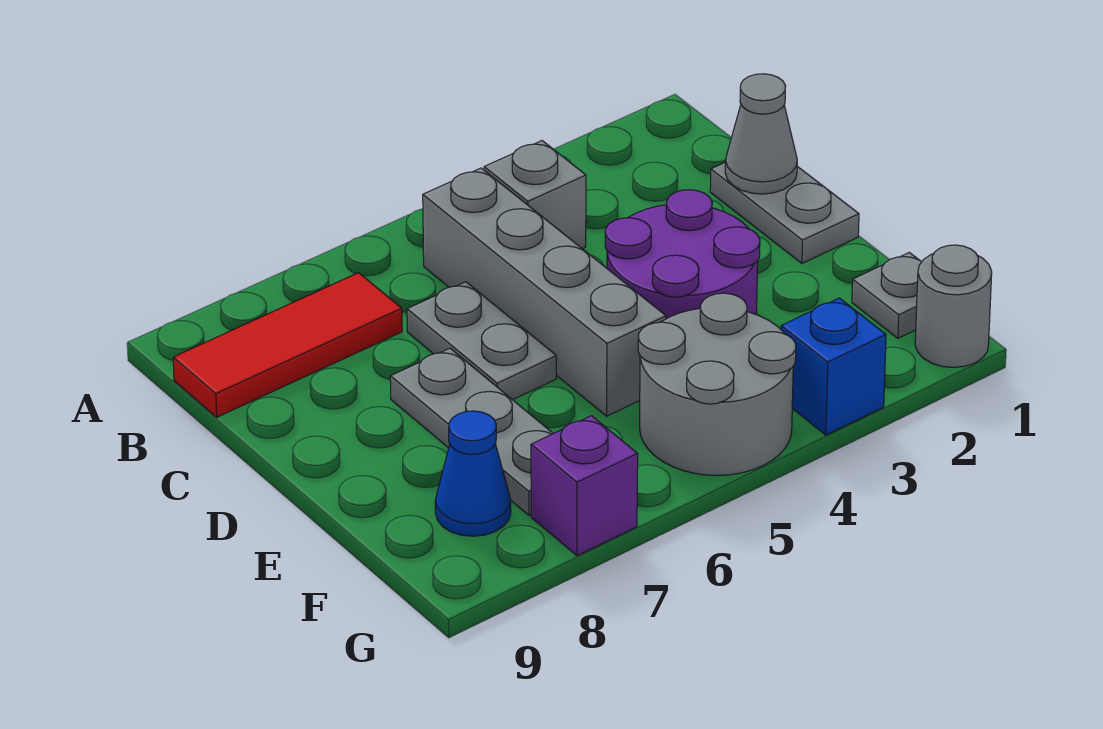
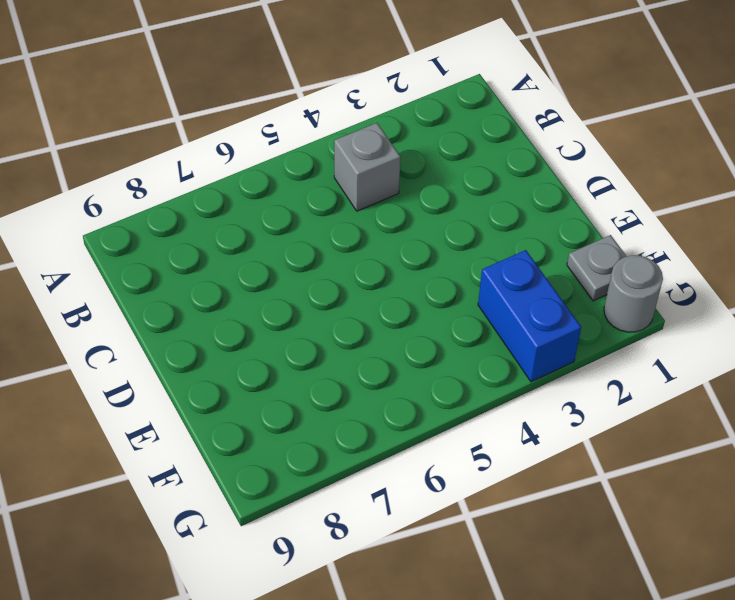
blue brick F3:G3 level 1 -> blue brick G3 level 1
none -> grey brick B5:E5 level 1
none -> red tile B7:B9 level 1
none -> grey plate C1:D1 level 1

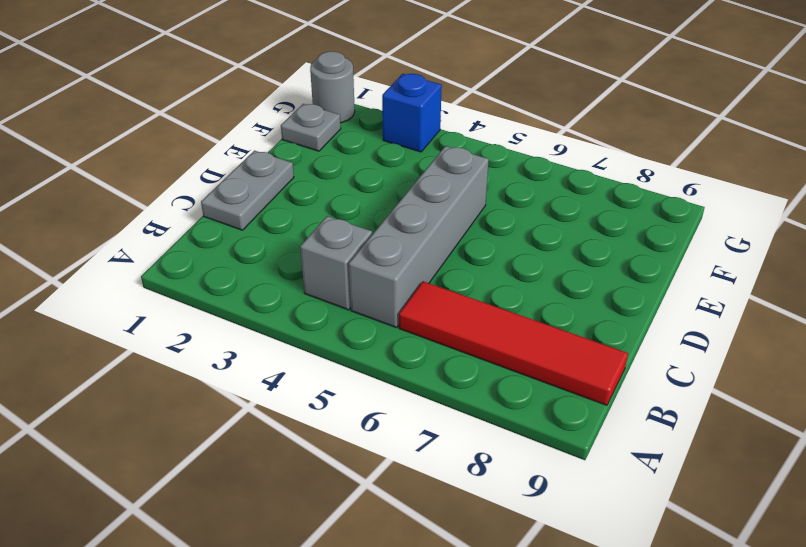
red tile B6:B9 level 1 -> red tile B7:B9 level 1
none -> grey plate C6:D6 level 1
none -> purple round brick D3:E4 level 1
none -> grey plate D7:F7 level 1

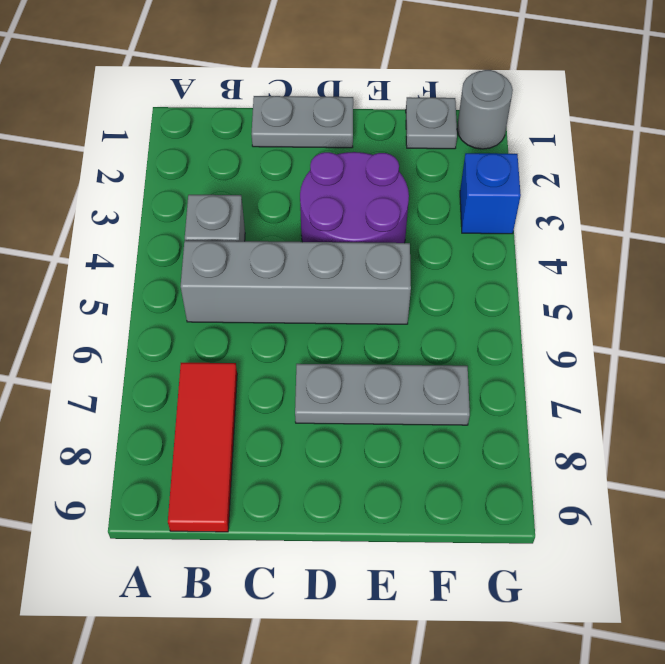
none -> grey plate C6:D6 level 1
none -> grey round brick F4:G5 level 1
none -> blue cone F8 level 1

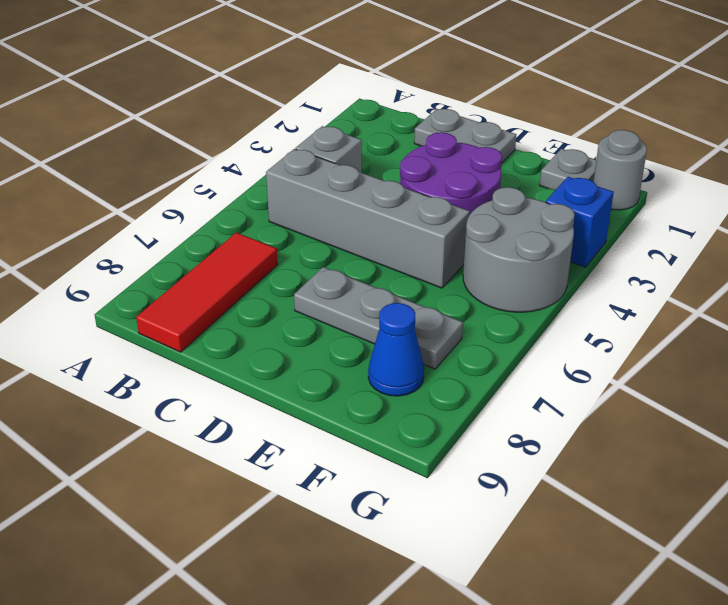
none -> grey plate C6:D6 level 1
none -> purple brick G7 level 1
none -> grey cone C1 level 2

